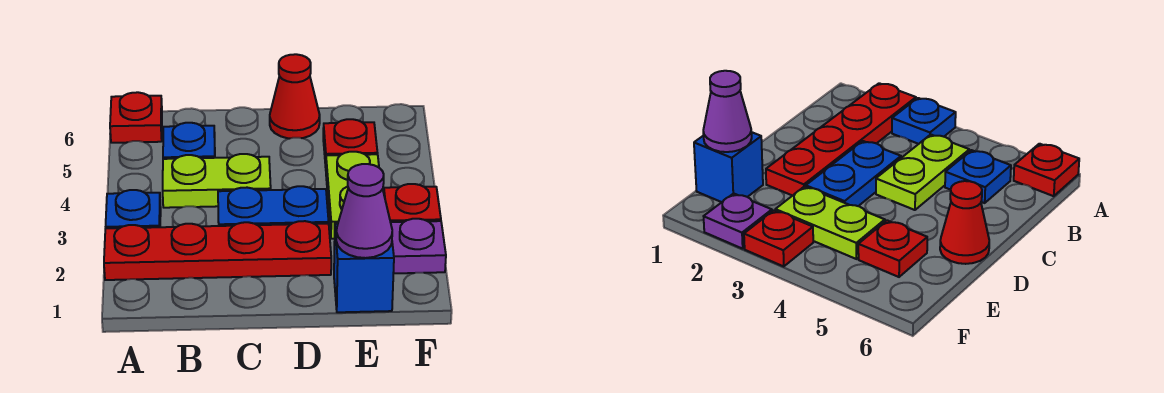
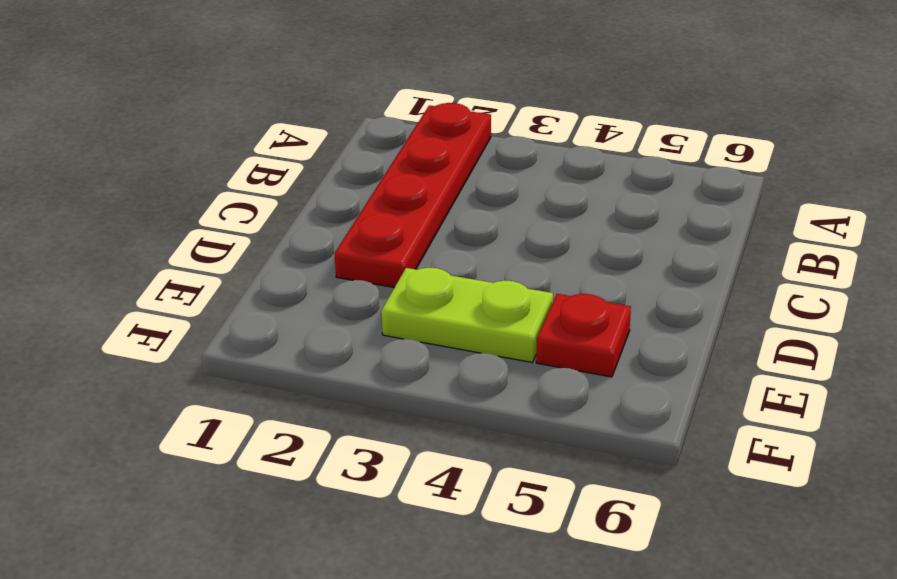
none -> blue plate A3 level 1
none -> red plate A6 level 1
none -> lime plate B4:C4 level 1

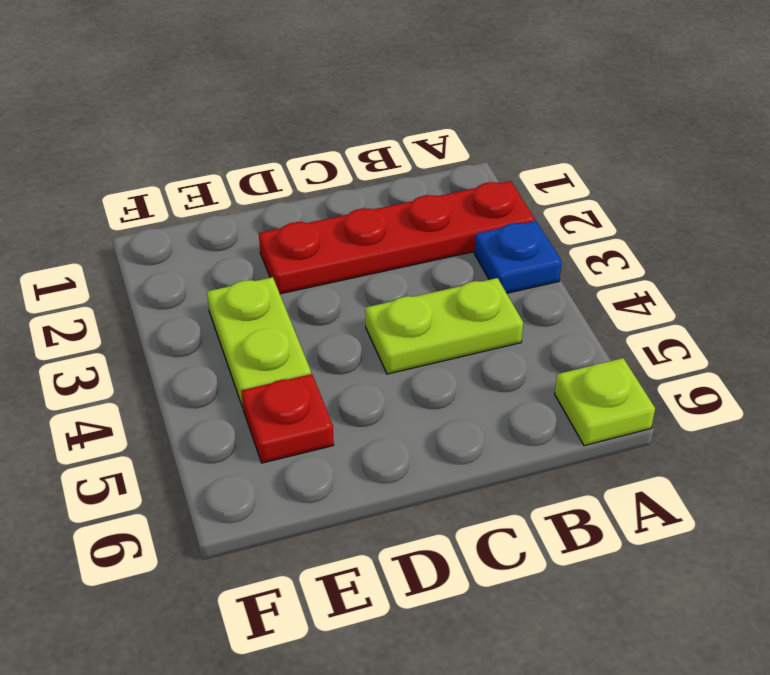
lime plate A6 level 1 -> red plate A6 level 1
none -> blue plate B5 level 1
none -> blue plate C3:D3 level 1
none -> red cone D6 level 1

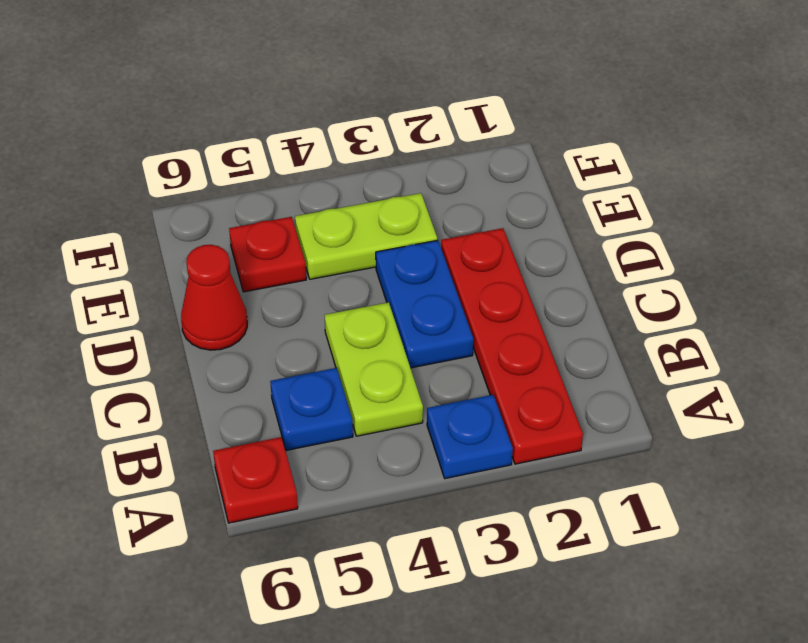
none -> blue brick E1 level 1
none -> purple plate F2 level 1
none -> red plate F3 level 1

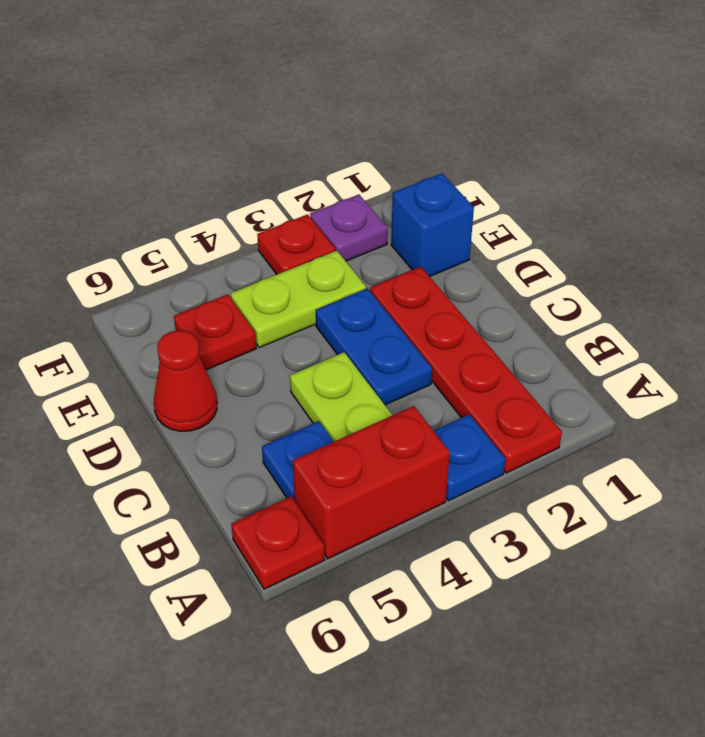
red brick A4:A5 level 1 -> none
none -> purple cone E1 level 2

